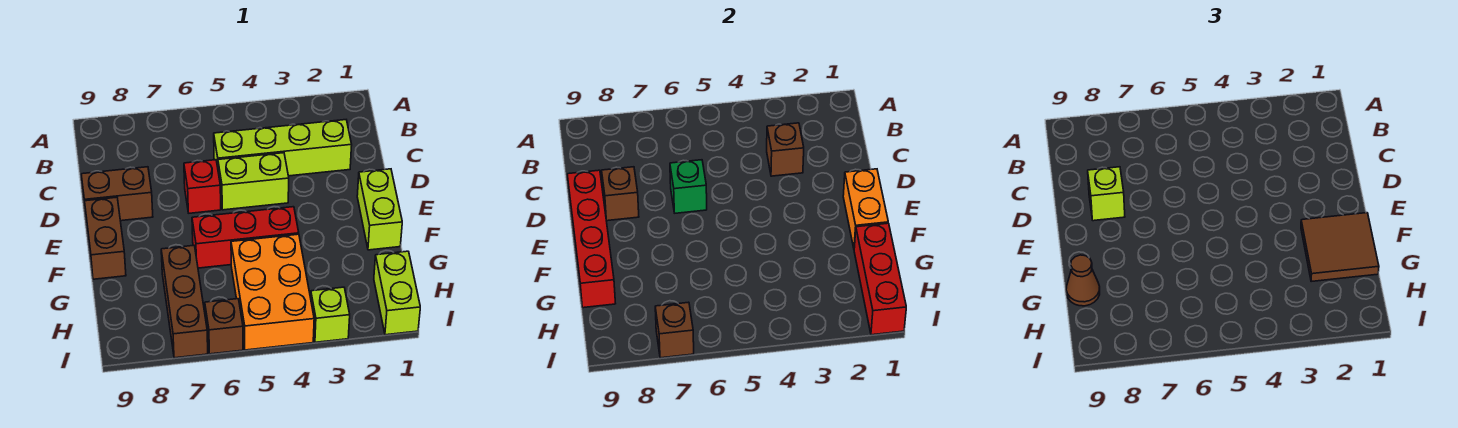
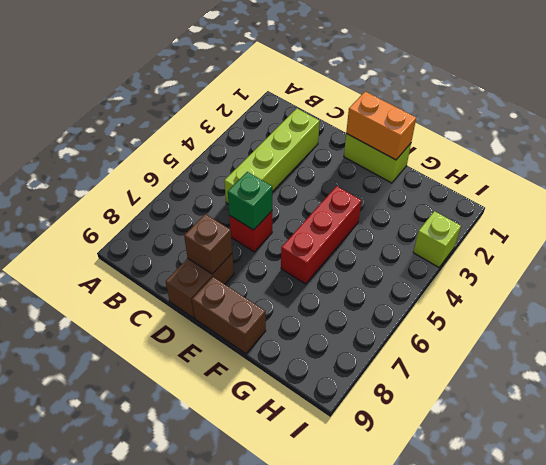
none -> lime brick D4:D5 level 1
none -> orange brick G4:I5 level 1
none -> brown brick G7:I7 level 1

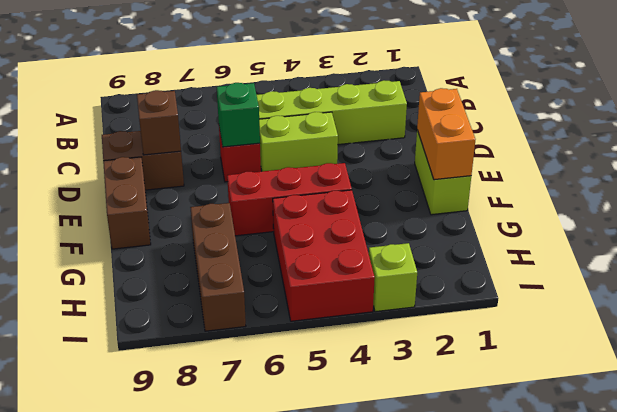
red brick G4:I5 level 1 -> orange brick G4:I5 level 1
none -> lime brick H1:I1 level 1
none -> brown brick I6 level 1
none -> brown brick C3 level 2

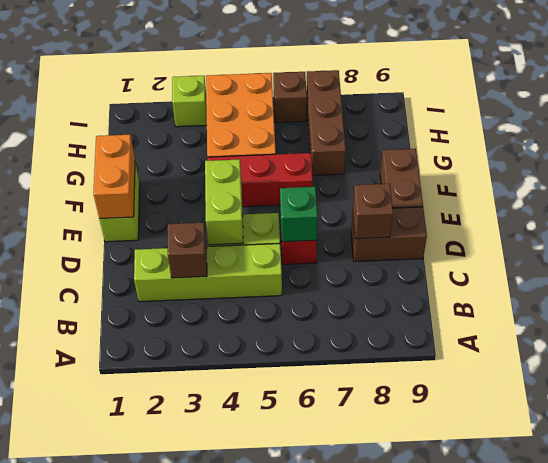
lime brick D4:E4 level 2 -> lime brick H1:I1 level 1
none -> red brick D9:G9 level 2
none -> red brick G1:I1 level 2
none -> brown brick I7 level 2

